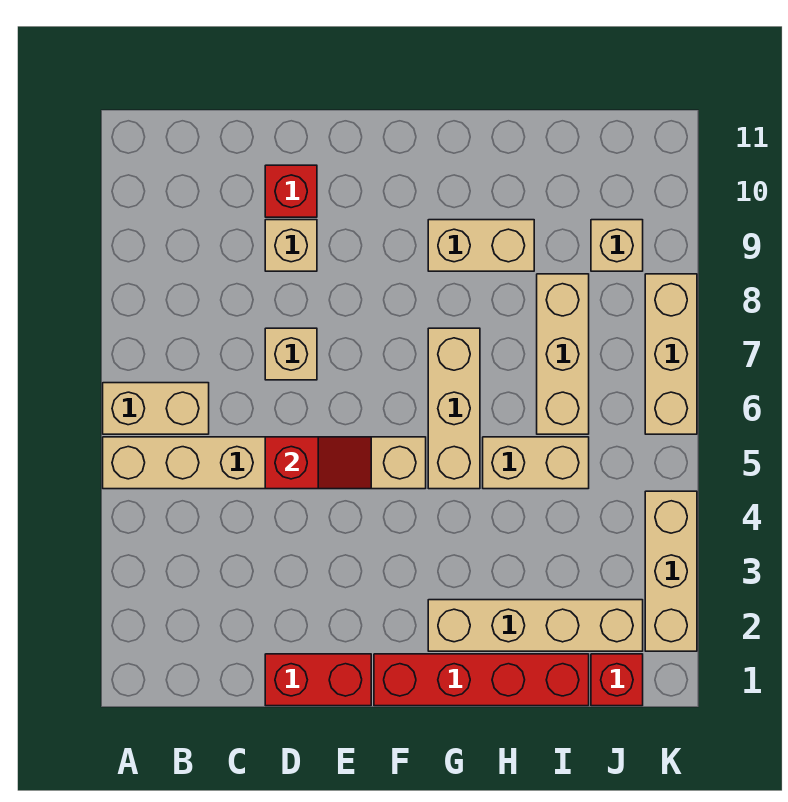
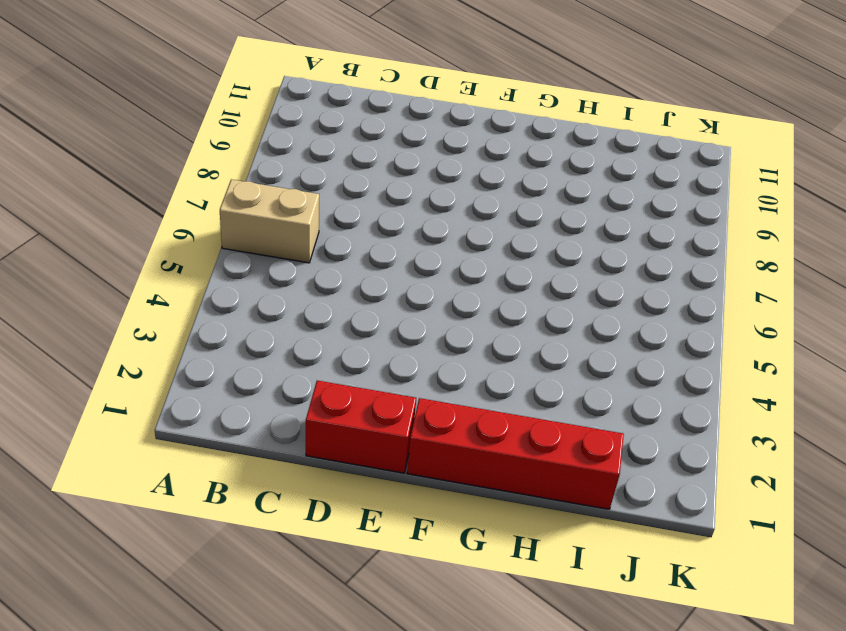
none -> tan brick A5:F5 level 1
none -> tan brick D7 level 1
none -> tan brick D9 level 1

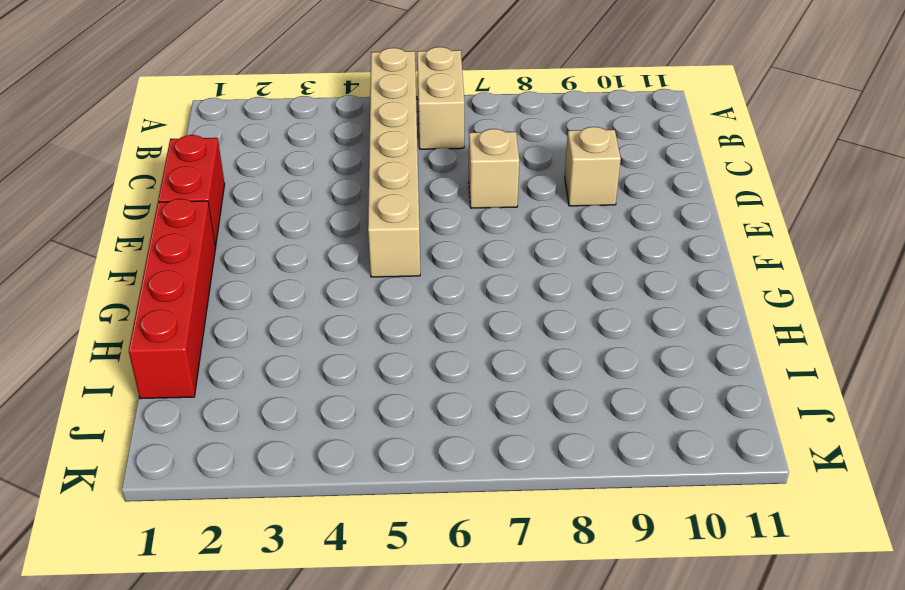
none -> red brick D10 level 1
none -> tan brick G2:J2 level 1
none -> tan brick G5:G7 level 1

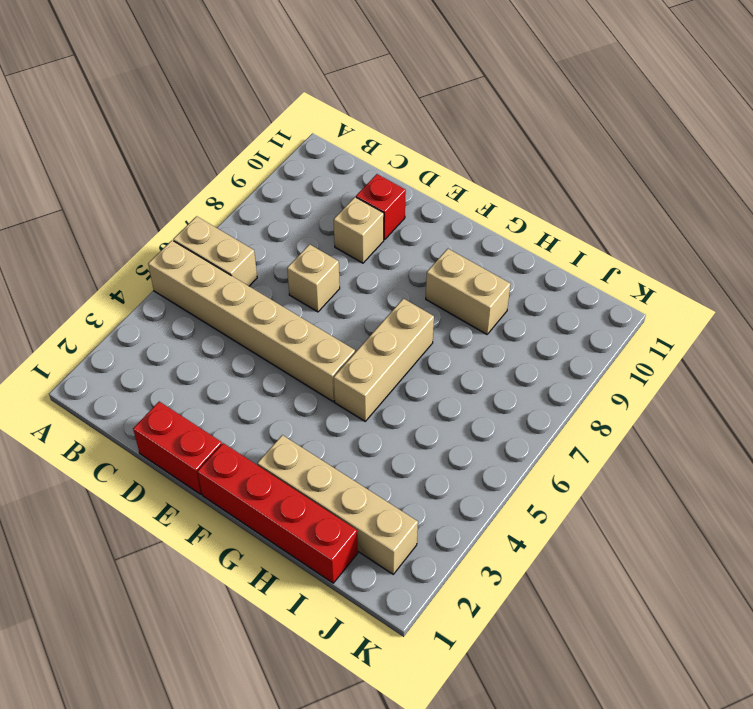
none -> tan brick H5:I5 level 1
none -> tan brick I6:I8 level 1
none -> red brick J1 level 1

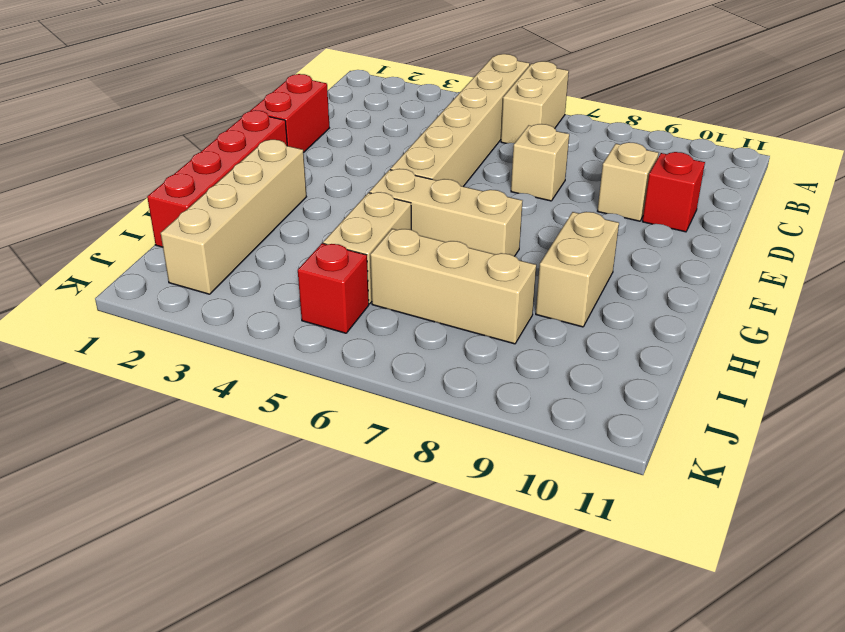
red brick J5 level 1 -> red brick J1 level 1
none -> tan brick J9 level 1
none -> tan brick K2:K4 level 1
none -> tan brick K6:K8 level 1

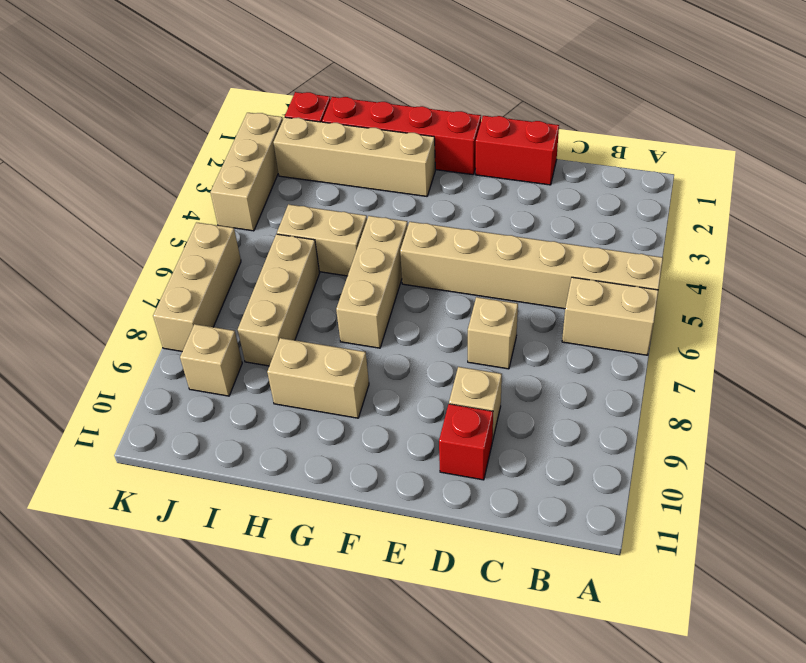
none -> red slope D5:E5 level 2 top D

